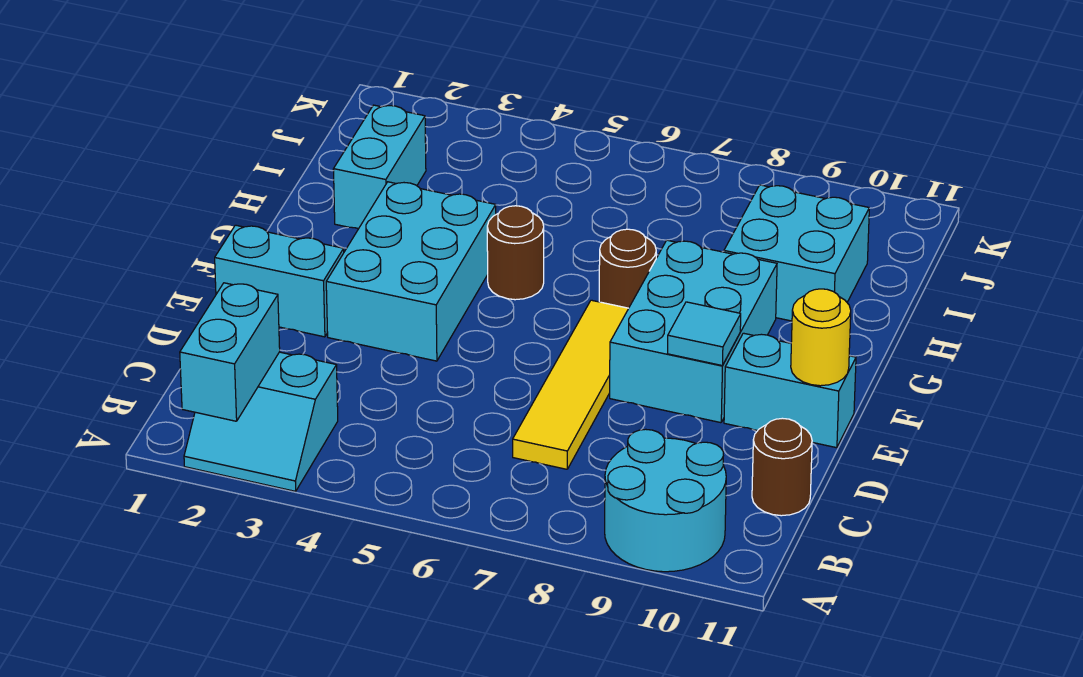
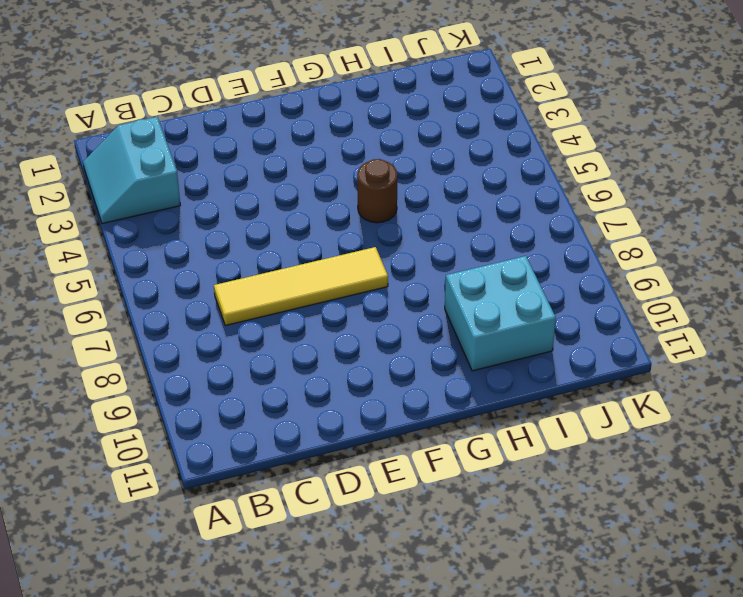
none -> cyan round brick A9:B10 level 1
none -> brown round brick C11 level 1
none -> cyan brick E1:E2 level 1

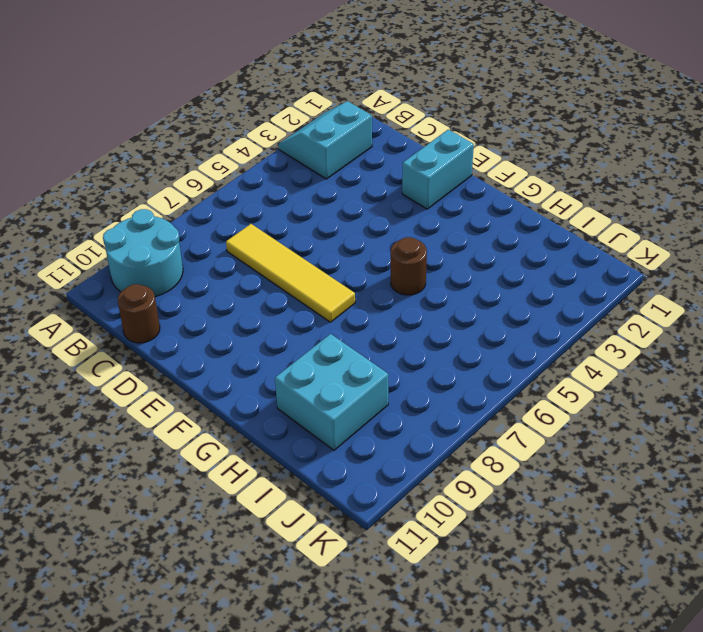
none -> cyan brick E3:G4 level 1
none -> cyan brick E8:G9 level 1
none -> cyan brick E10:E11 level 1

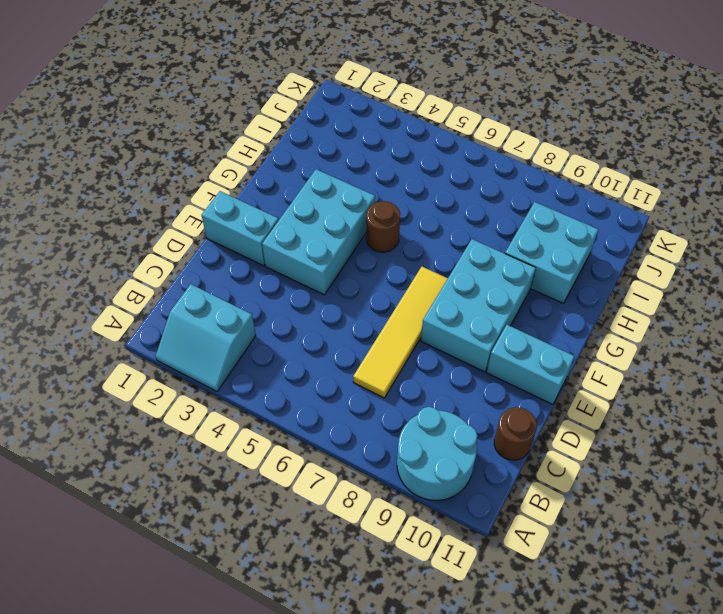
none -> brown round brick G7 level 1
none -> cyan brick H2:I2 level 1
none -> cyan brick A2:B2 level 2

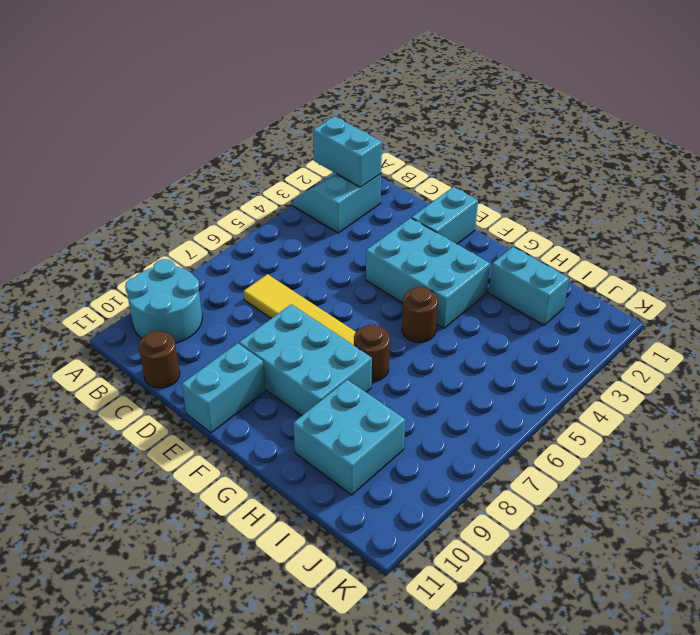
none -> cyan tile E9 level 2
none -> yellow round brick E11 level 2

